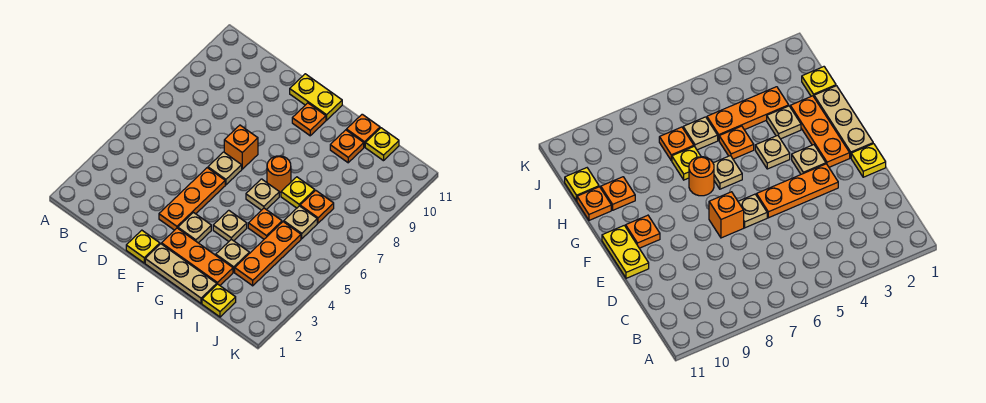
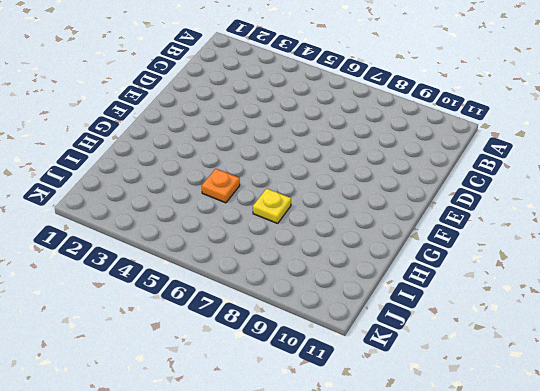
none -> yellow plate E1 level 1
none -> orange plate E3:E5 level 1
none -> tan plate E6 level 1

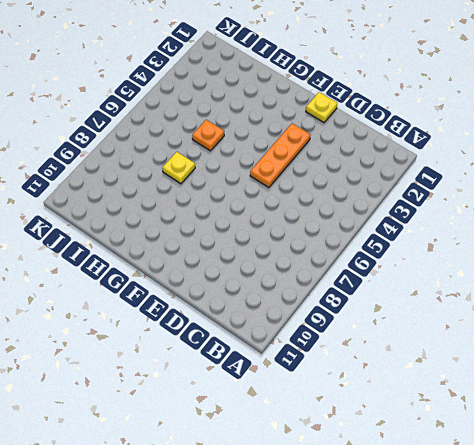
none -> tan plate E6 level 1
none -> orange brick E7 level 1
none -> yellow plate E11:F11 level 1

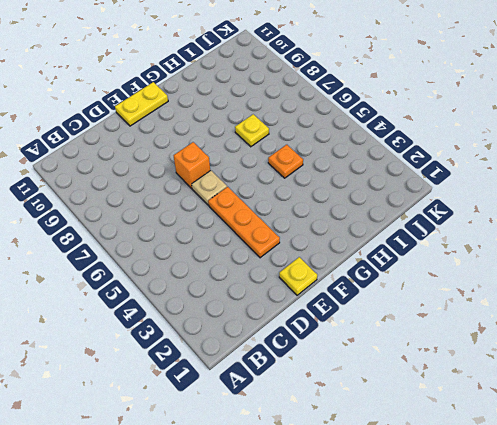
none -> tan plate F1:H1 level 1
none -> orange plate F2:H2 level 1
none -> tan plate F3 level 1

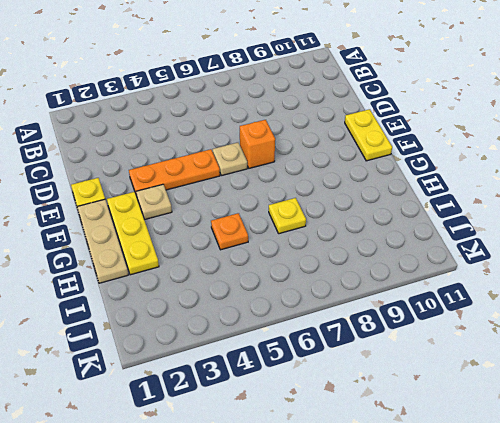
yellow plate F2:H2 level 1 -> orange plate F2:H2 level 1
none -> orange plate F10 level 1
none -> tan plate G4 level 1
none -> tan plate G6 level 1

